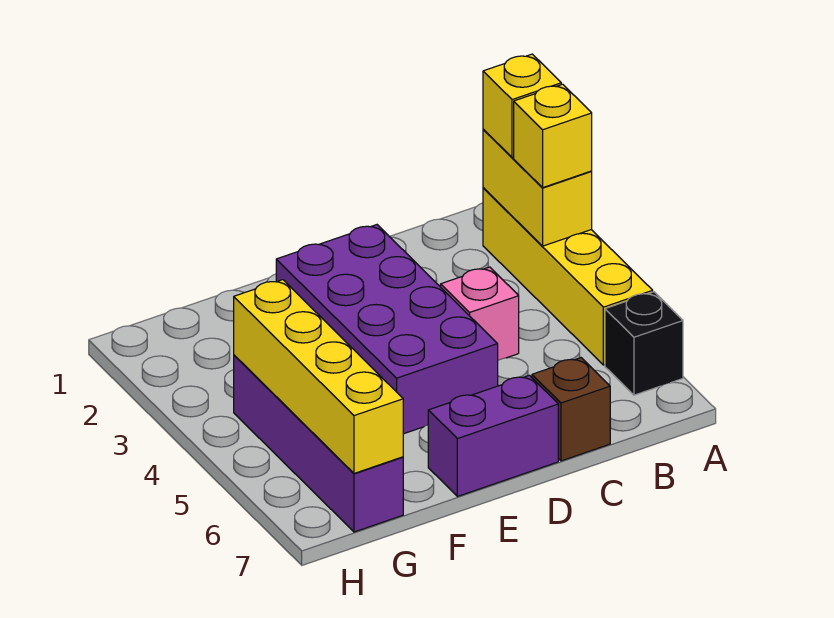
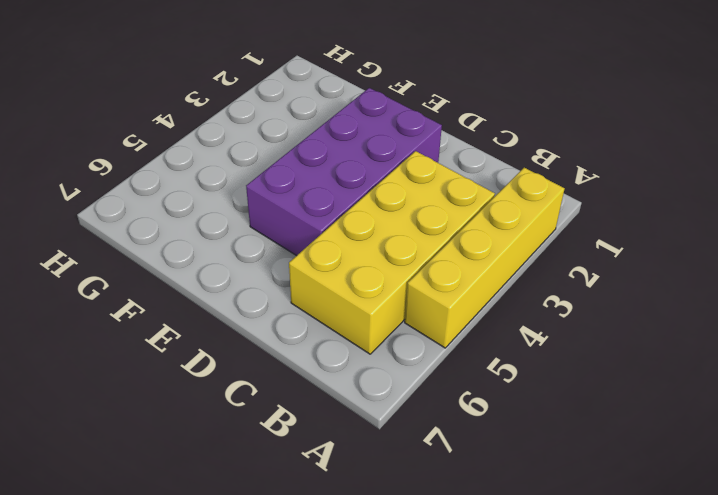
yellow brick B3:C6 level 1 -> pink brick C4 level 1
none -> black brick A6 level 1
none -> brown brick C7 level 1

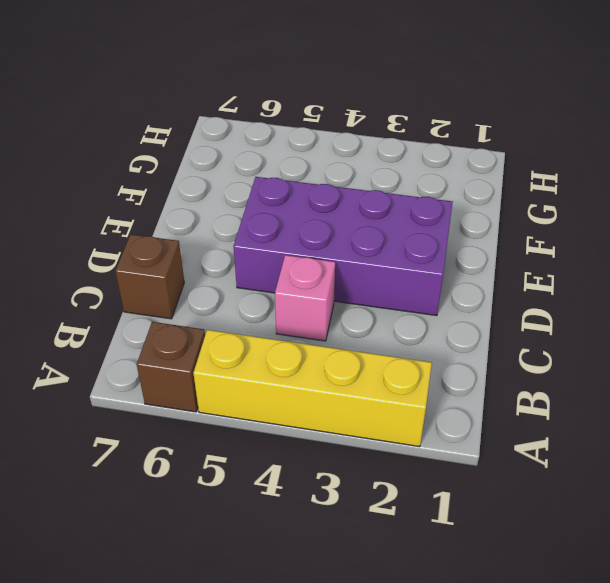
brown brick A6 level 1 -> black brick A6 level 1
none -> purple brick D7:E7 level 1
none -> purple brick G4:G7 level 1

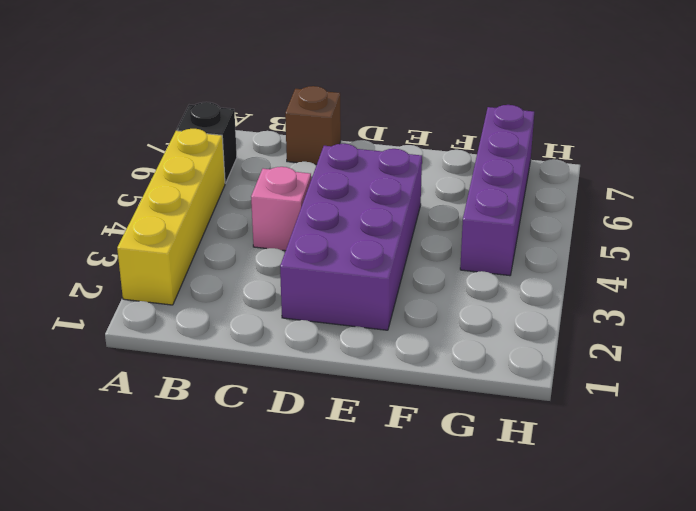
none -> purple brick D7:E7 level 1
none -> yellow brick A2:A3 level 2

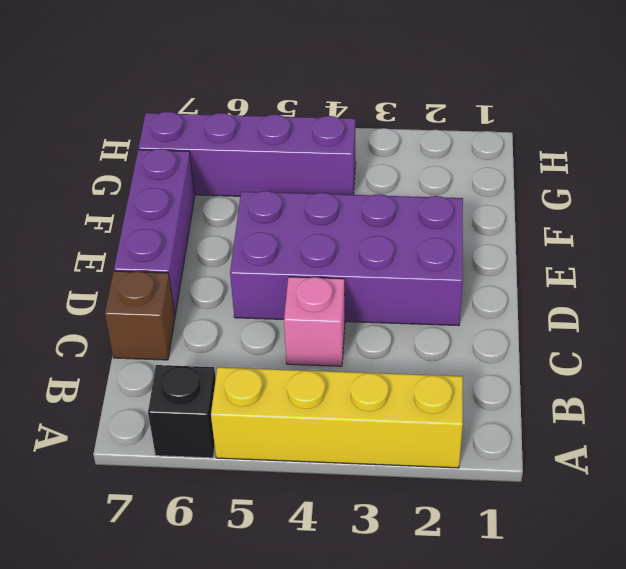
purple brick D7:F7 level 1 -> purple brick D7:E7 level 1
none -> yellow brick A2:A3 level 2
none -> yellow brick G4:G7 level 2

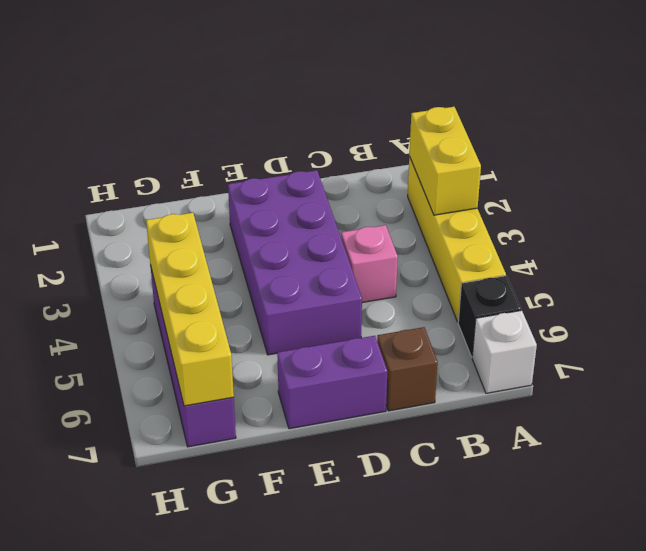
white brick A7 level 1 -> none
none -> yellow brick A2 level 3
none -> yellow brick A3 level 3

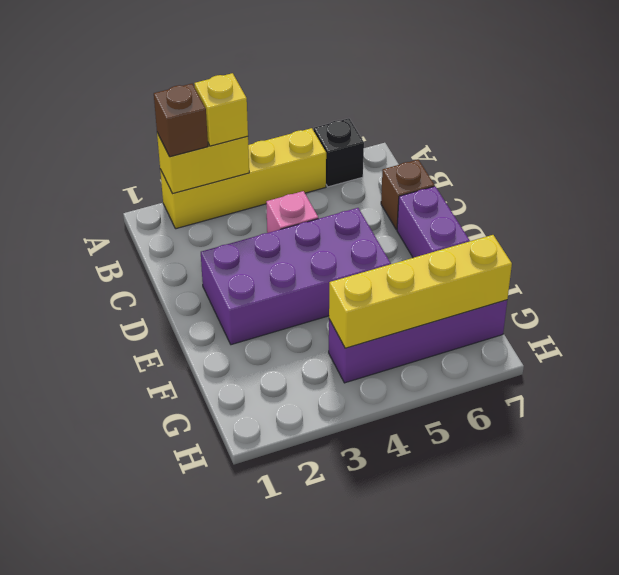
brown brick A2 level 3 -> yellow brick A2 level 3

